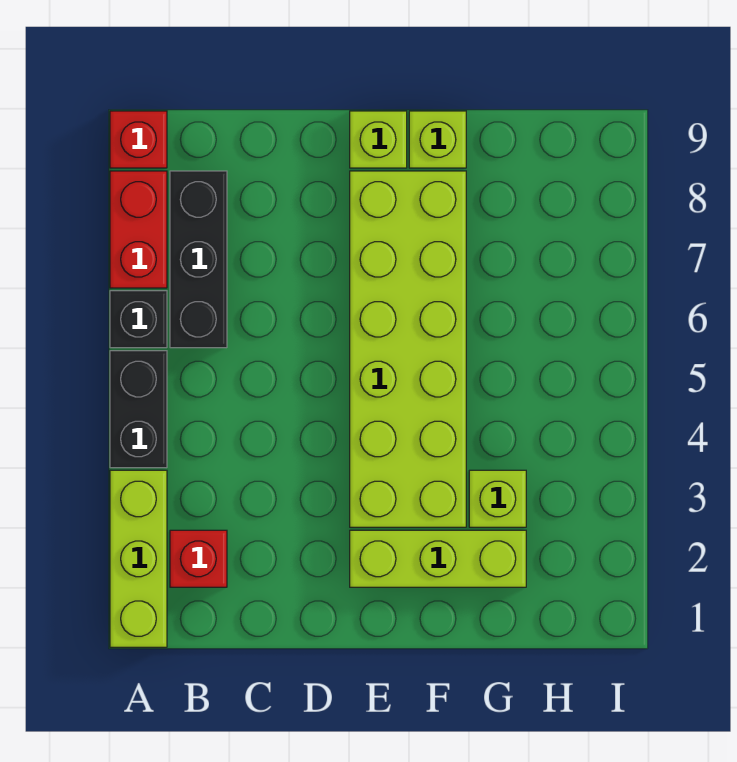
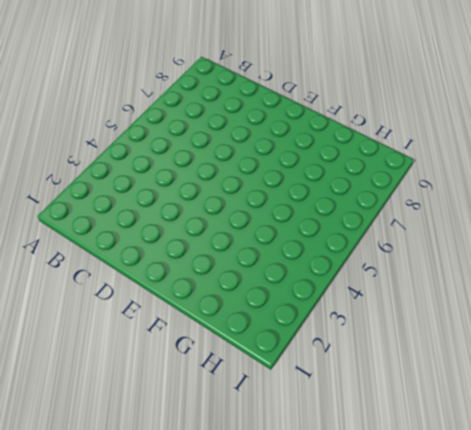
none -> lime brick A1:A3 level 1
none -> black brick A4:A5 level 1
none -> black brick A6 level 1

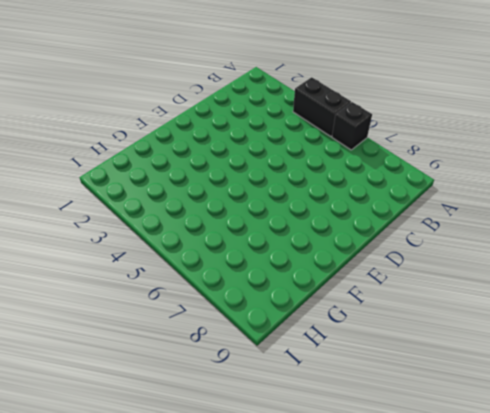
none -> lime brick A1:A3 level 1
none -> red brick A7:A8 level 1
none -> red brick A9 level 1

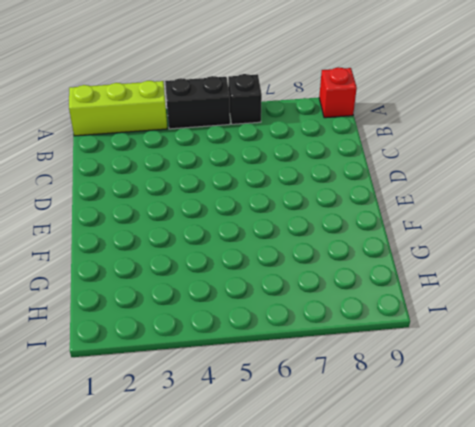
none -> red brick A7:A8 level 1
none -> red brick B2 level 1
none -> black brick B6:B8 level 1

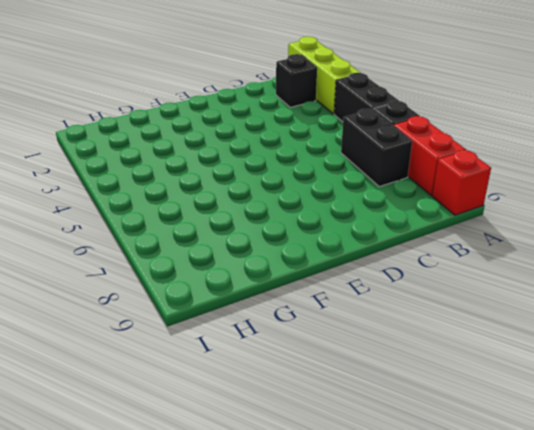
black brick B2 level 1 -> red brick B2 level 1
black brick B6:B7 level 1 -> black brick B6:B8 level 1
none -> lime brick E2:G2 level 1
none -> lime brick E3:F8 level 1
none -> lime brick E9 level 1

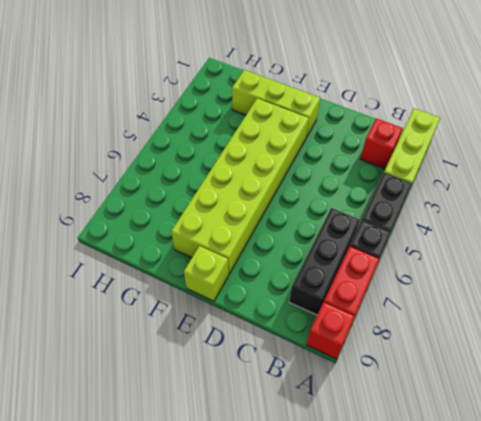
none -> lime brick F9 level 1
none -> lime brick G3 level 1

